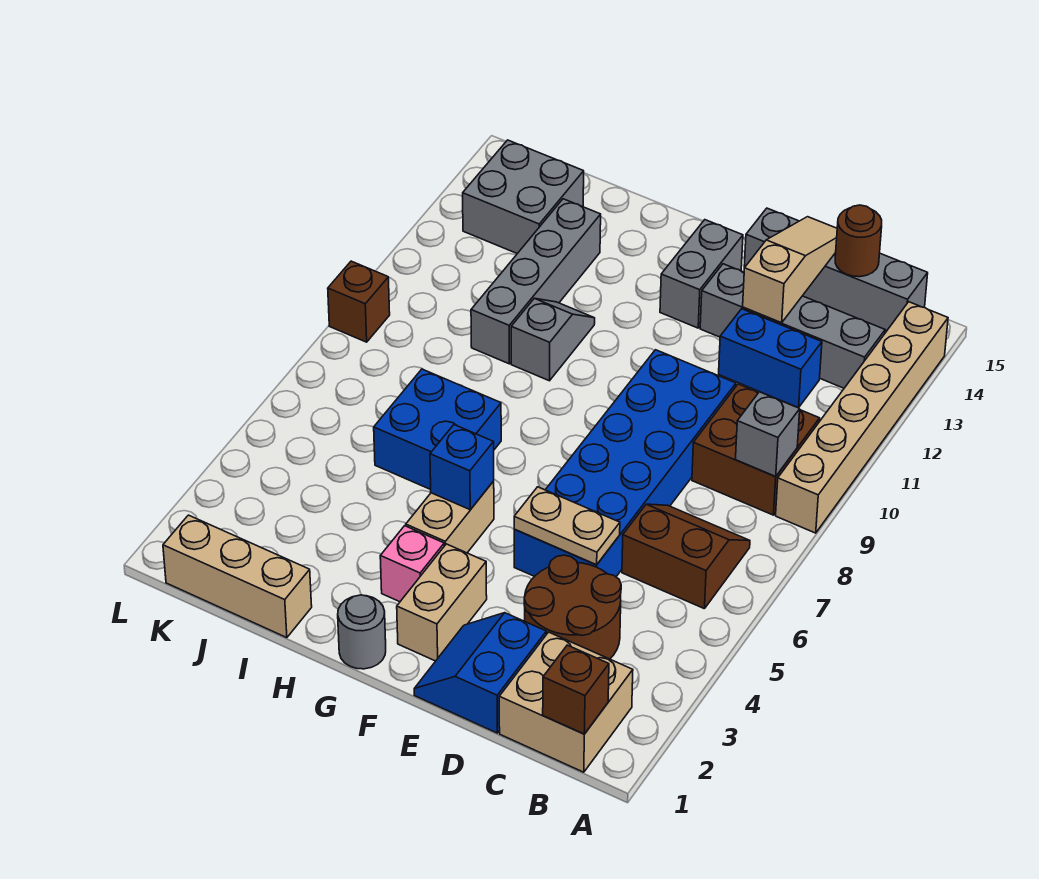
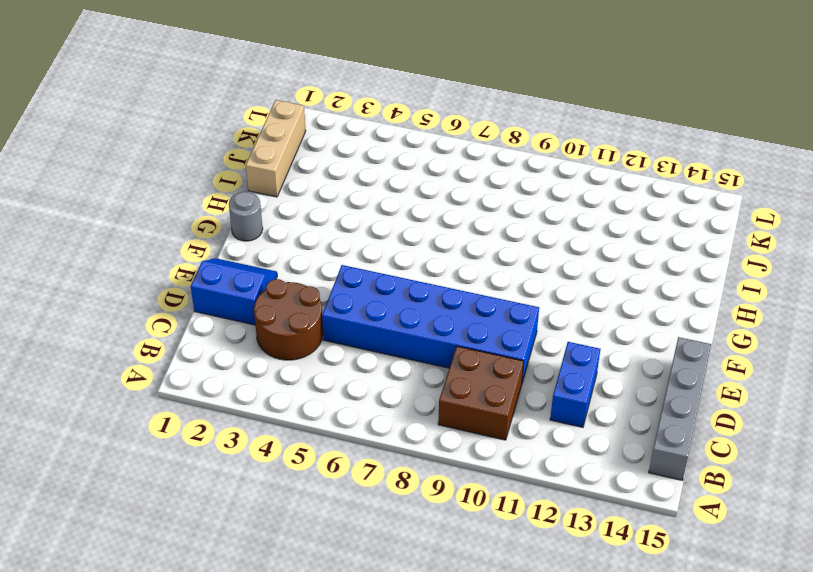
none -> tan brick A9:A14 level 1
none -> tan brick B1:C2 level 1
none -> brown slope B6:C7 level 1 top 6

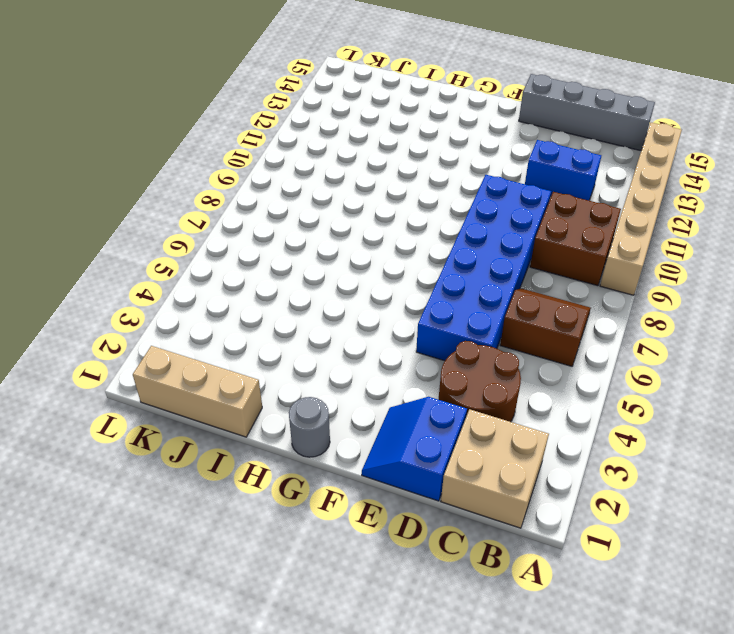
none -> grey brick B13:E13 level 1
none -> tan brick F2:F3 level 1
none -> grey brick F13:F14 level 1

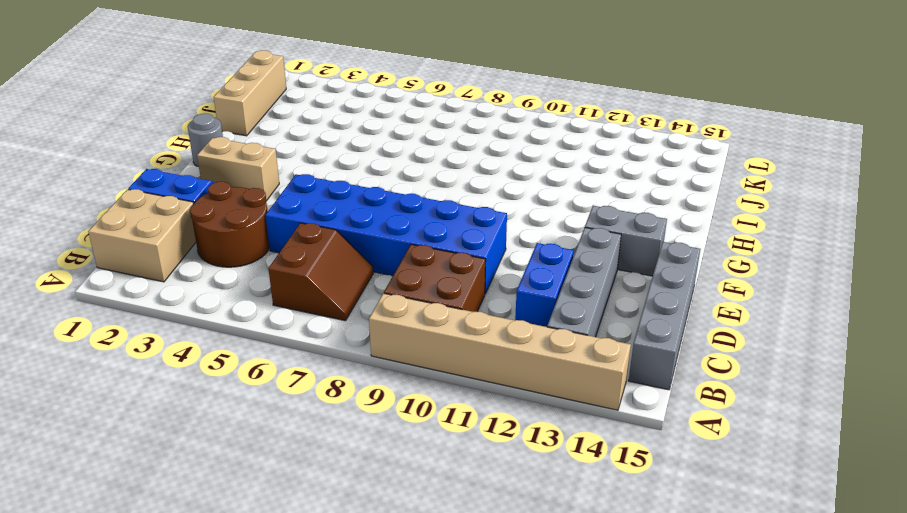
none -> pink brick G3 level 1
none -> tan brick G4:G5 level 1
none -> blue brick H6:I7 level 1

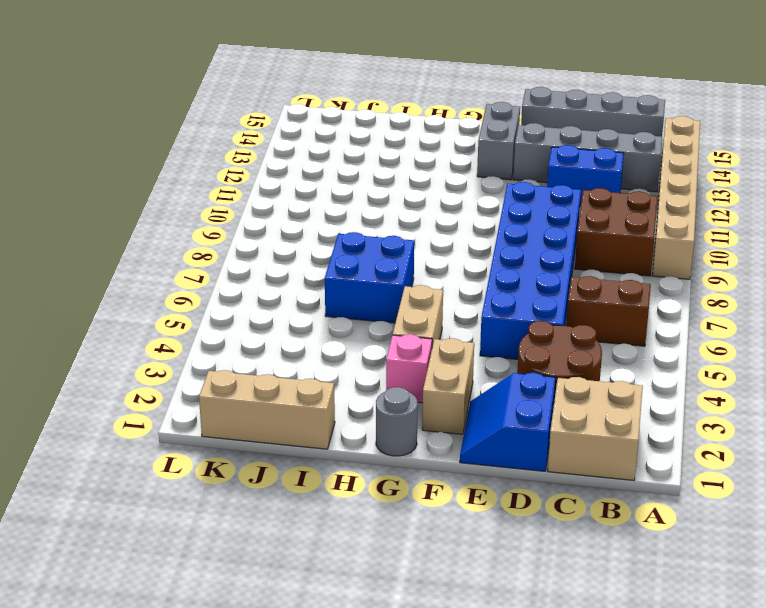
none -> grey slope H10:H11 level 1 top 10
none -> grey brick I10:I13 level 1
none -> grey brick J13:K14 level 1

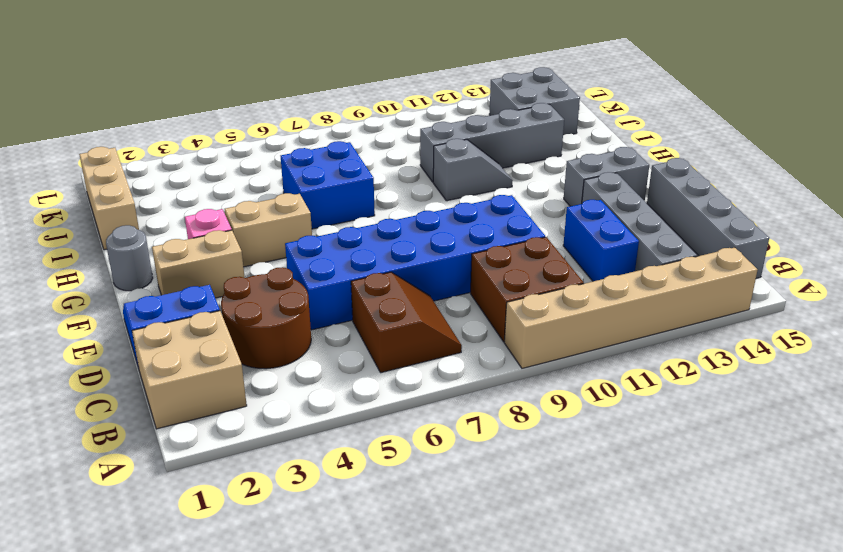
none -> brown brick L9 level 1
none -> brown brick B1 level 2
none -> grey brick B9 level 2

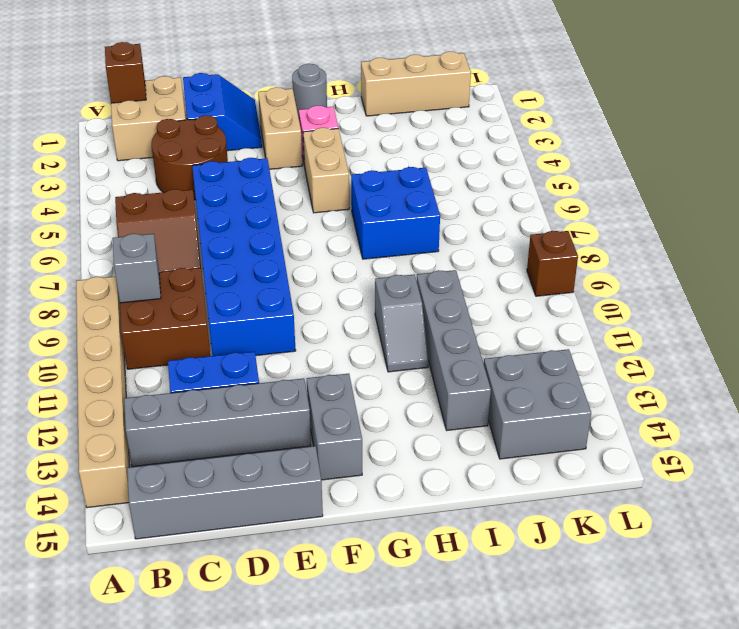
none -> brown round brick C15 level 2
none -> tan plate D5:E5 level 2
none -> tan slope D13:D15 level 2 top 13

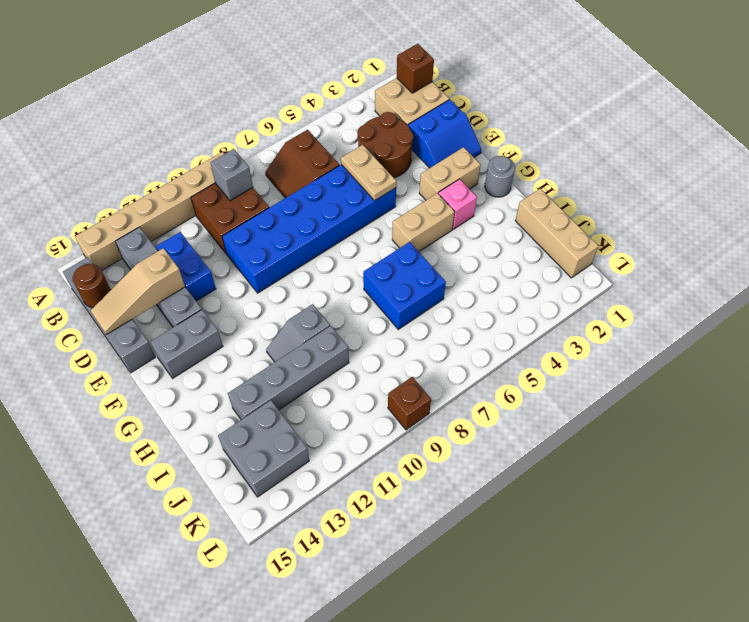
none -> blue brick G5 level 2

